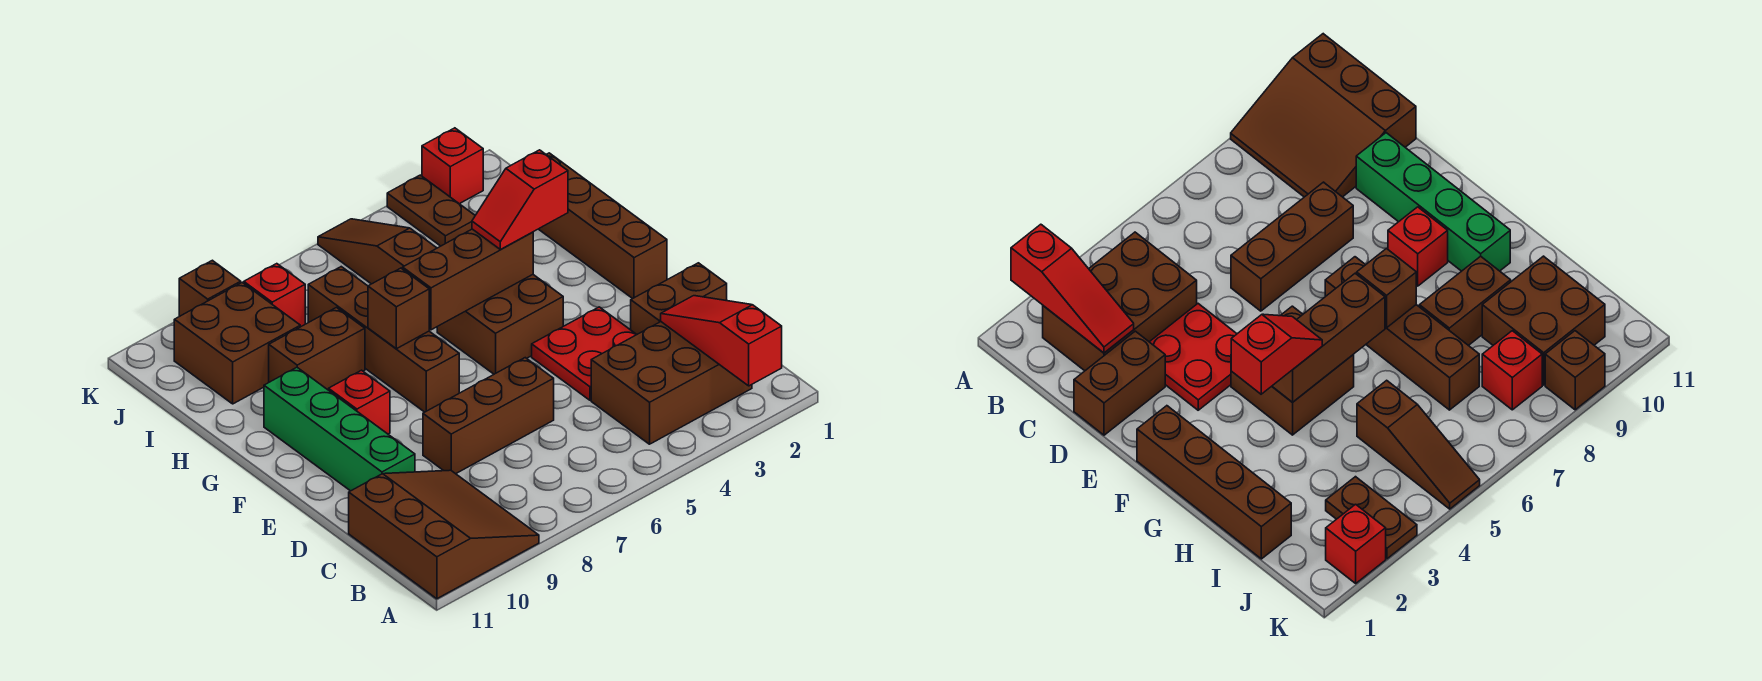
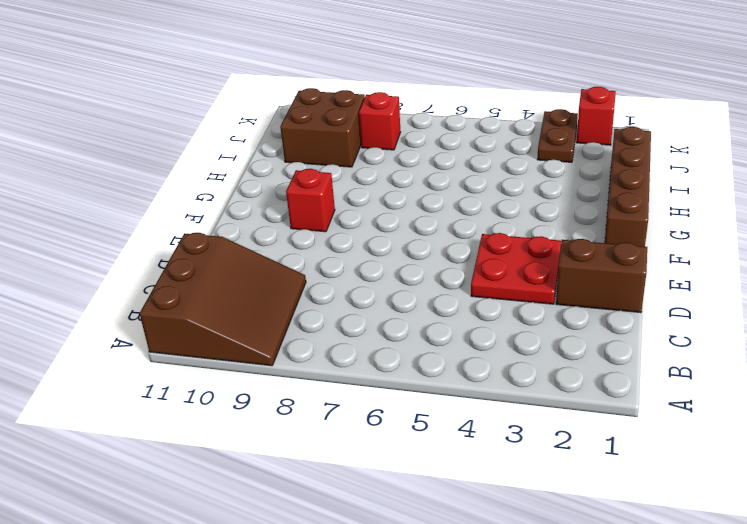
none -> brown brick B2:C4 level 1
none -> brown brick D6:D8 level 1
none -> green brick D10:G10 level 1

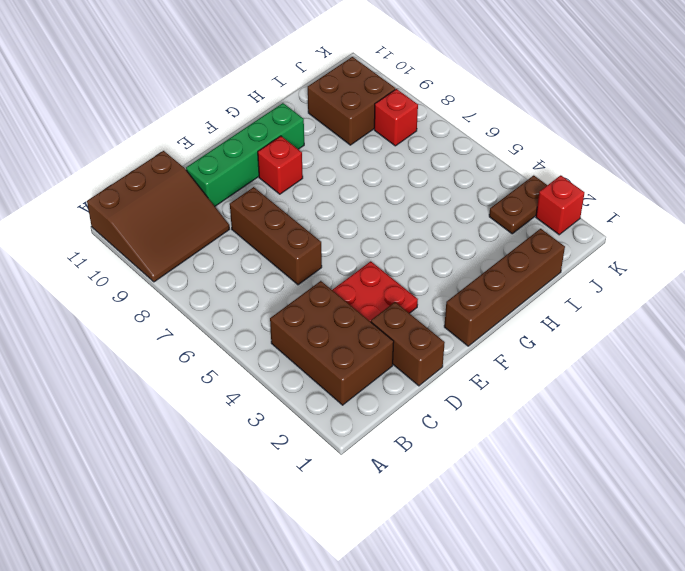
none -> brown brick F4:G5 level 1
none -> brown brick F7:I7 level 1
none -> brown brick H8:H9 level 1

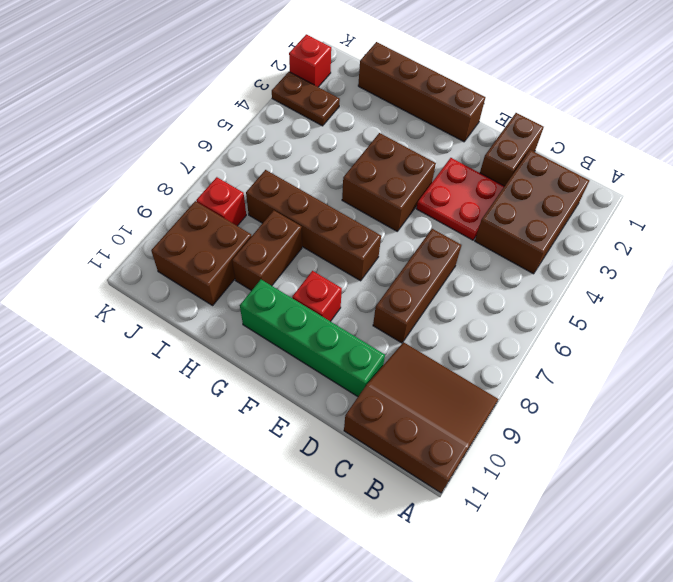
none -> brown slope I5:K5 level 1 top I
none -> brown brick K9 level 1
none -> red slope A2:C2 level 2 top A

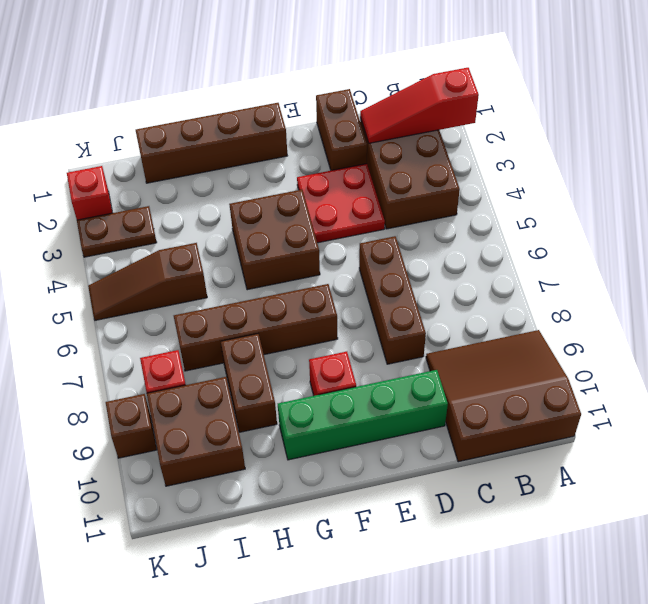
none -> brown brick G4:G6 level 2
none -> brown brick G7 level 2
none -> red slope G3:G4 level 3 top 3

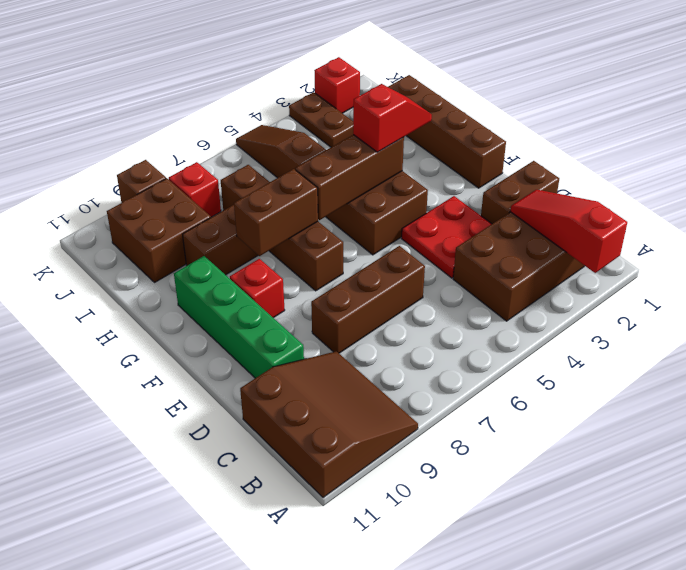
red slope G3:G4 level 3 top 4 -> red slope G3:G4 level 3 top 3
brown brick G7:G8 level 2 -> brown brick G7 level 2

